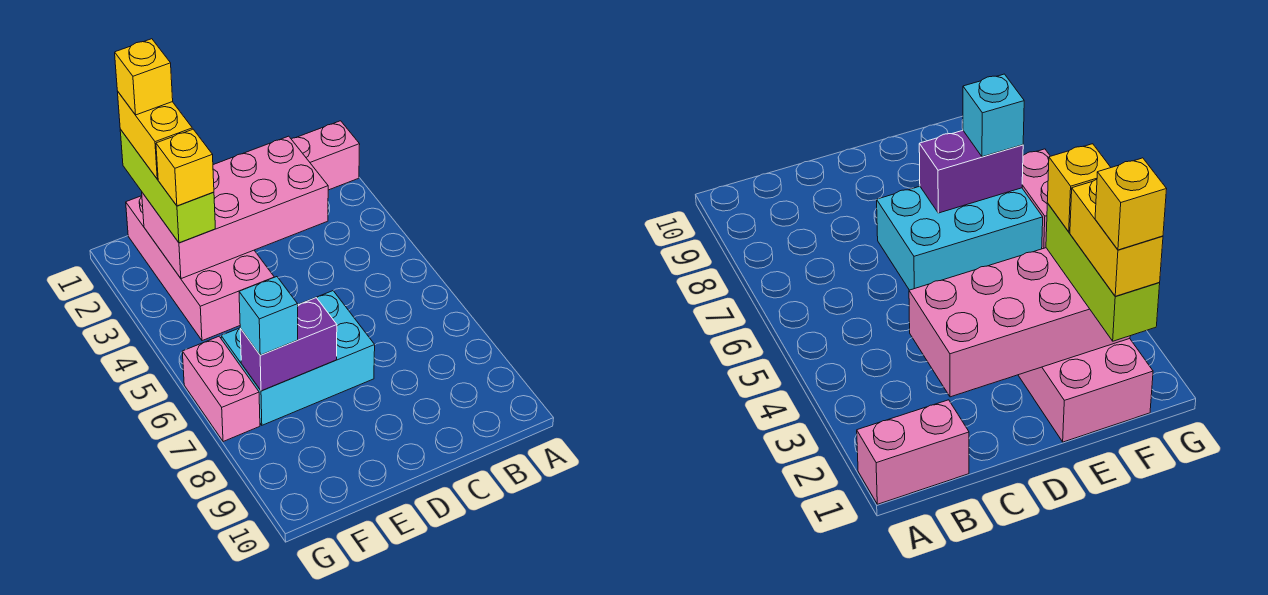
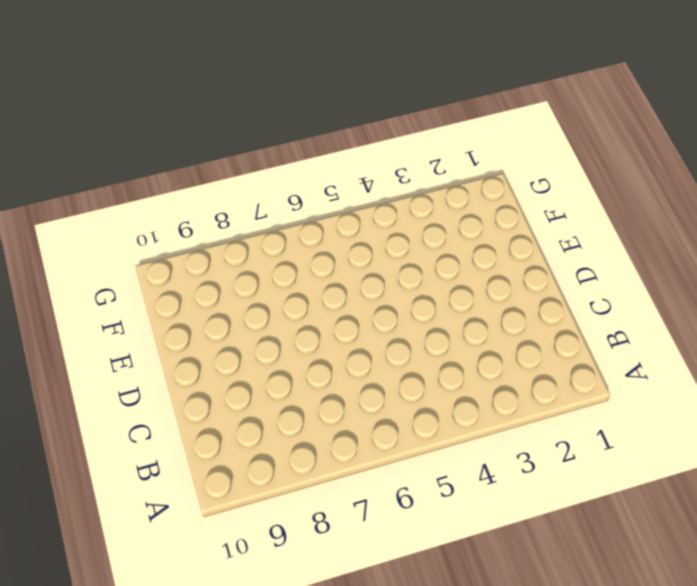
none -> pink brick A1:B1 level 1
none -> cyan brick D6:F7 level 1

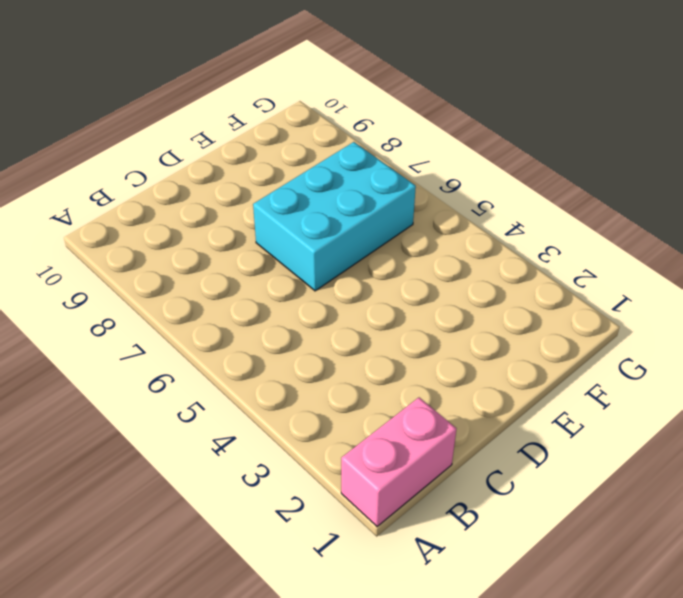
none -> pink brick E1:F4 level 1
none -> pink brick G6:G7 level 1

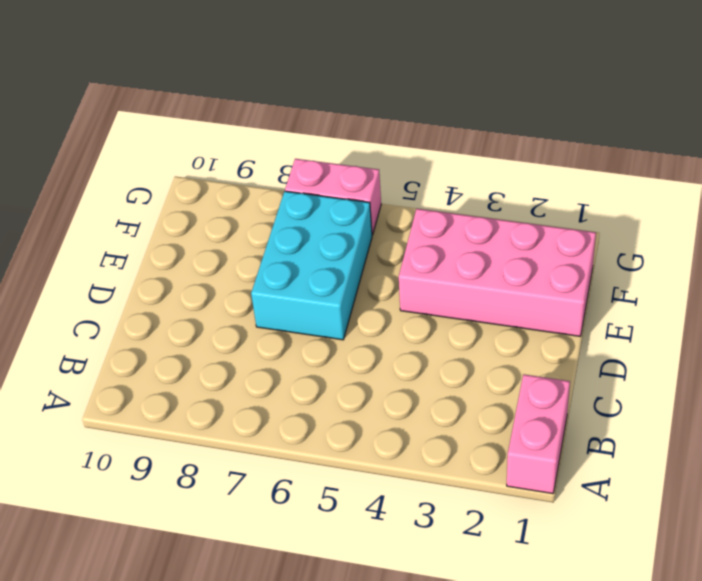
none -> pink brick C2:F3 level 2
none -> purple brick E7:F7 level 2

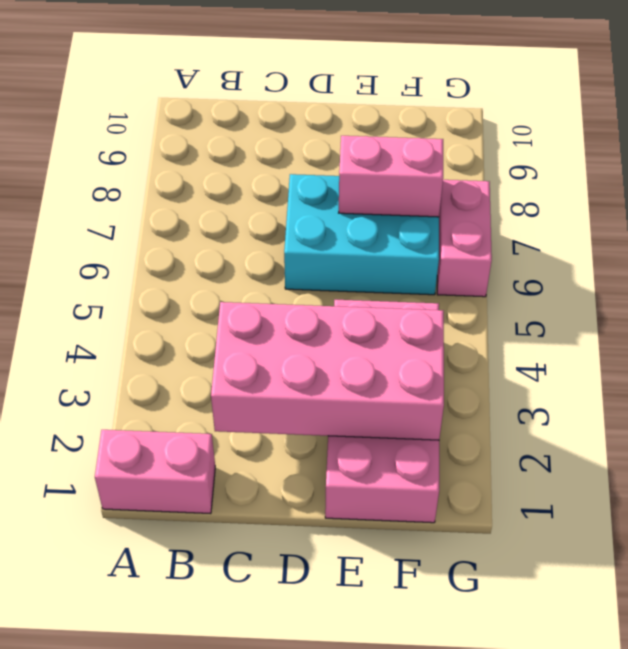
pink brick E7:F7 level 2 -> purple brick E7:F7 level 2
none -> lime brick F1:F3 level 3
none -> cyan brick F7 level 3

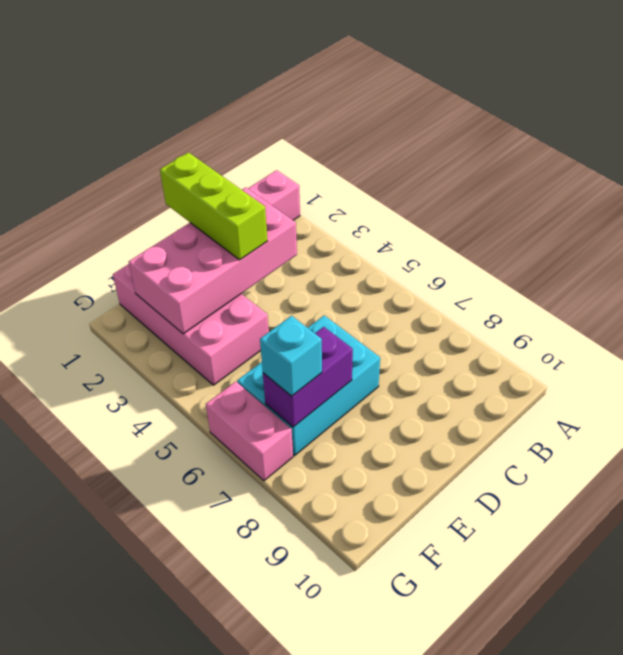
lime brick D1:D3 level 3 -> lime brick F1:F3 level 3
none -> yellow brick F1:F2 level 4
none -> yellow brick F3 level 4

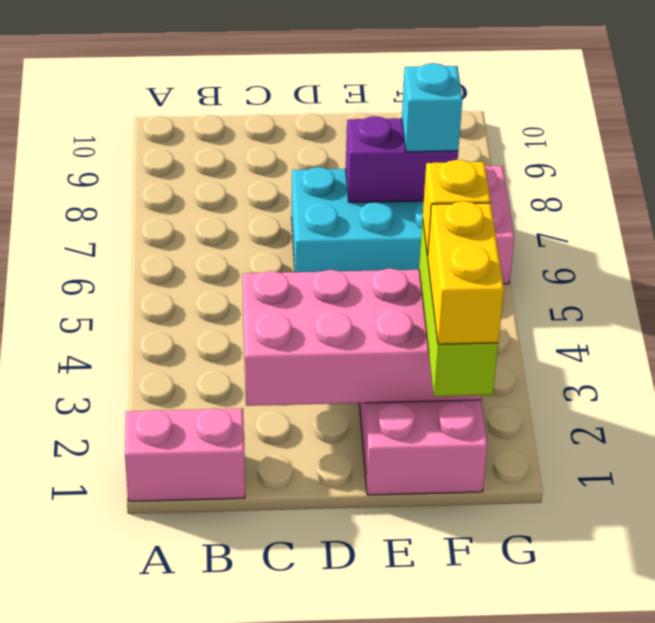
none -> yellow brick F1 level 5

